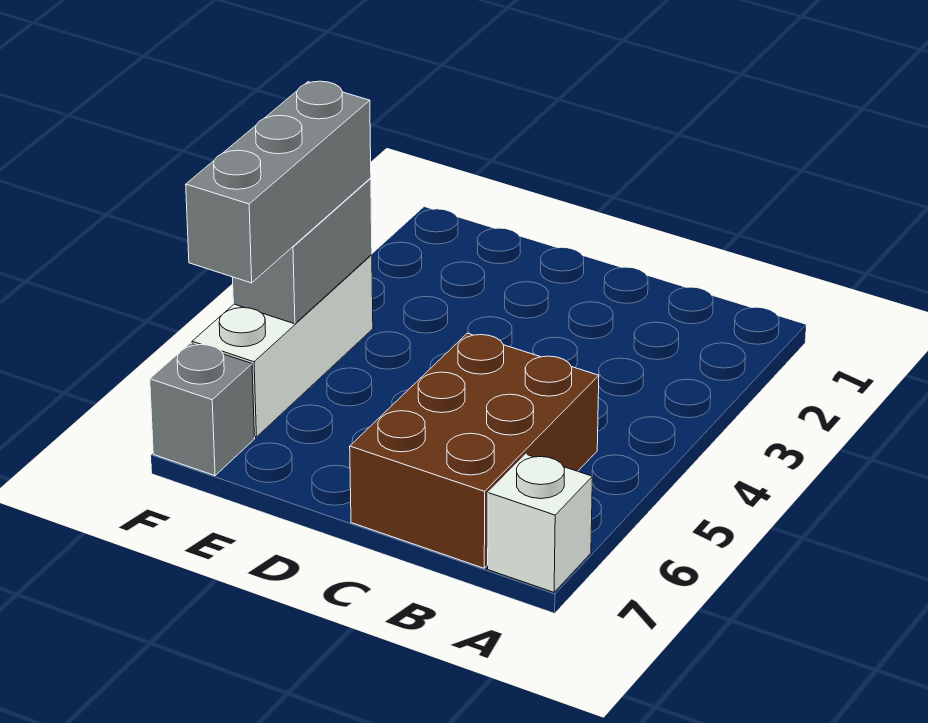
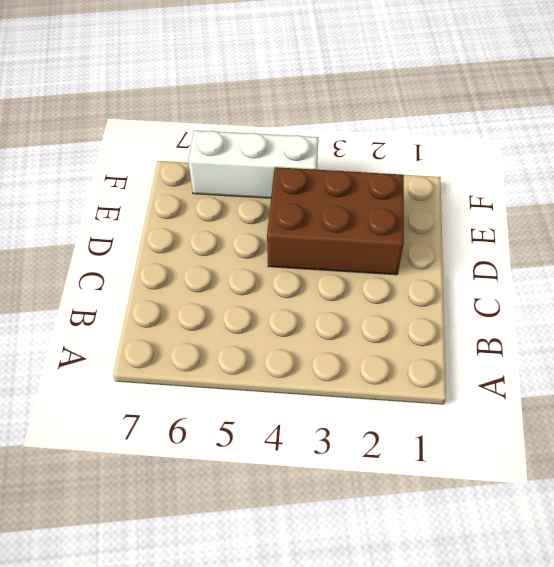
brown brick D2:E4 level 1 -> brown brick B5:C7 level 1
none -> white brick A7 level 1
none -> grey brick F7 level 1

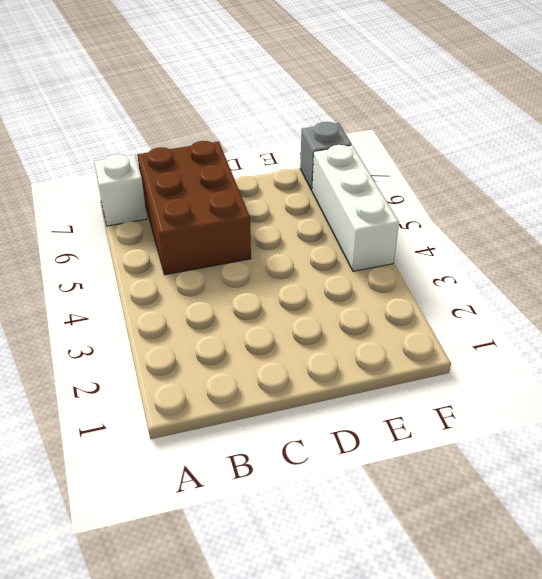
none -> grey brick F4:F5 level 2
none -> grey brick F4:F6 level 3

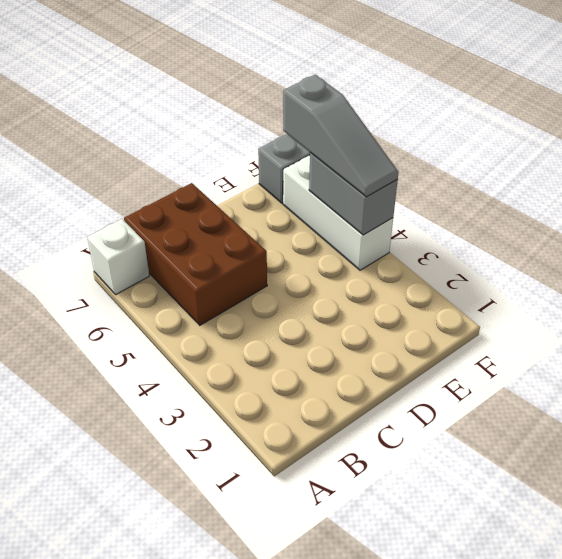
grey slope F4:F6 level 3 top 6 -> grey brick F4:F6 level 3

